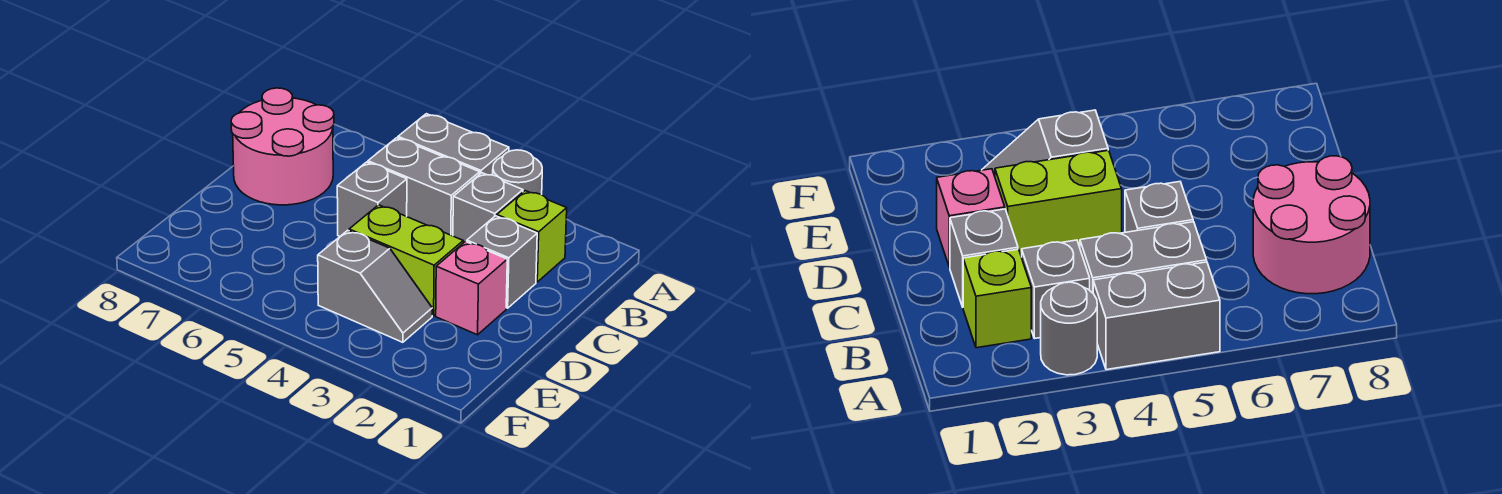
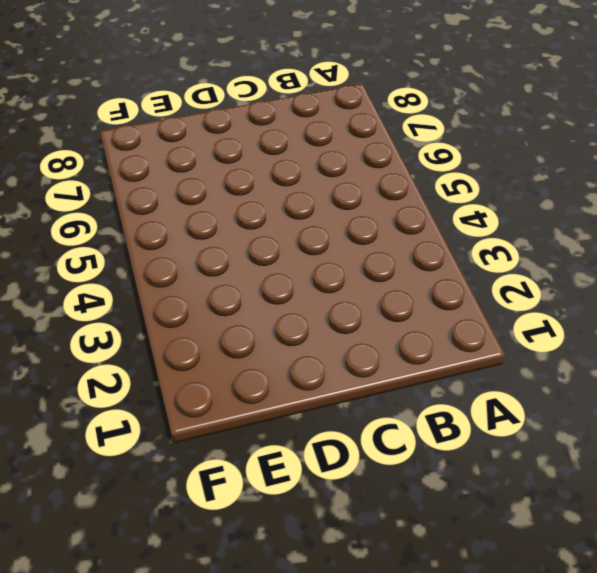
none -> grey round brick A3 level 1
none -> grey brick A4:A5 level 1

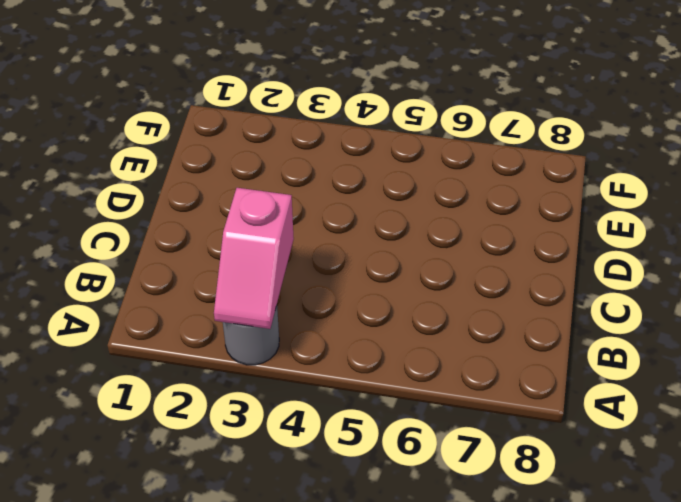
pink slope A3:B3 level 2 top B -> none
none -> grey brick A4:A5 level 1
none -> lime brick B2 level 1

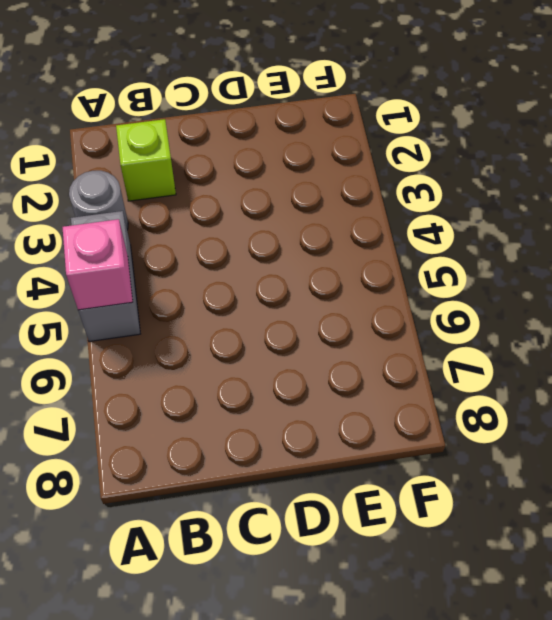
pink brick A5 level 2 -> pink brick D2 level 1
none -> grey brick B3 level 1
none -> grey brick B4:B5 level 1

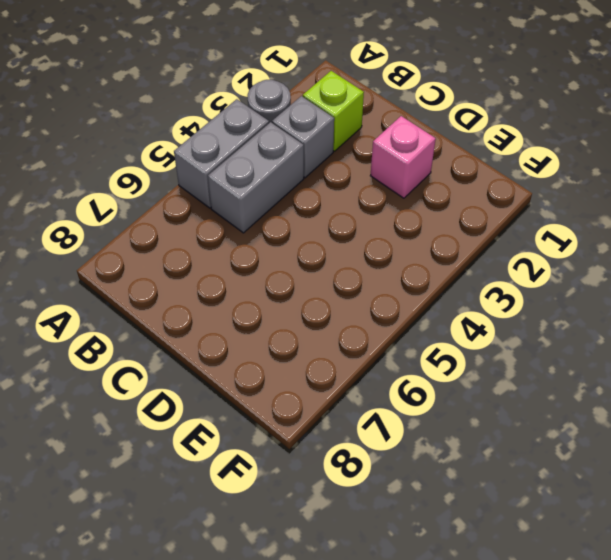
none -> pink round brick B7:C8 level 1
none -> grey brick C2 level 1

